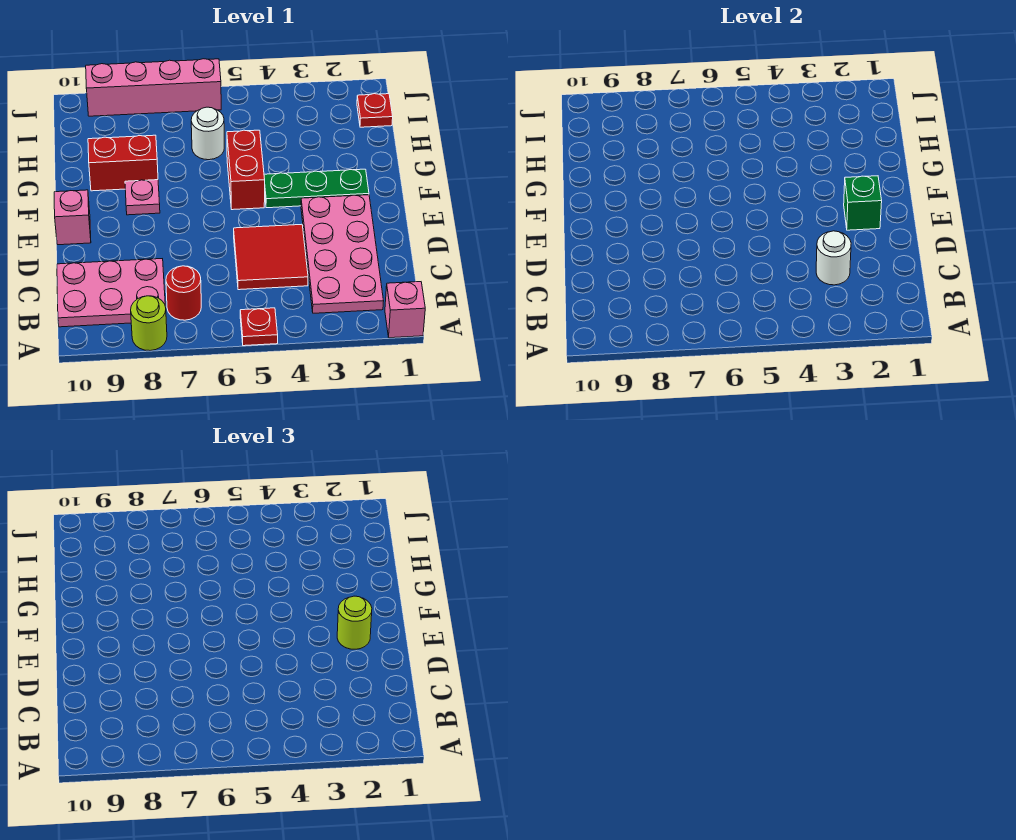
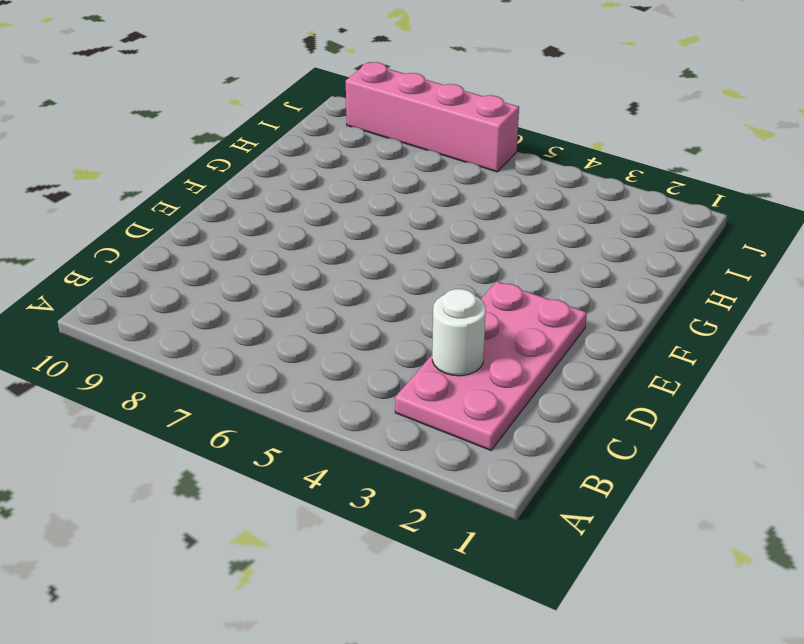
none -> pink brick A1 level 1
none -> red plate A5 level 1
none -> lime round brick A8 level 1

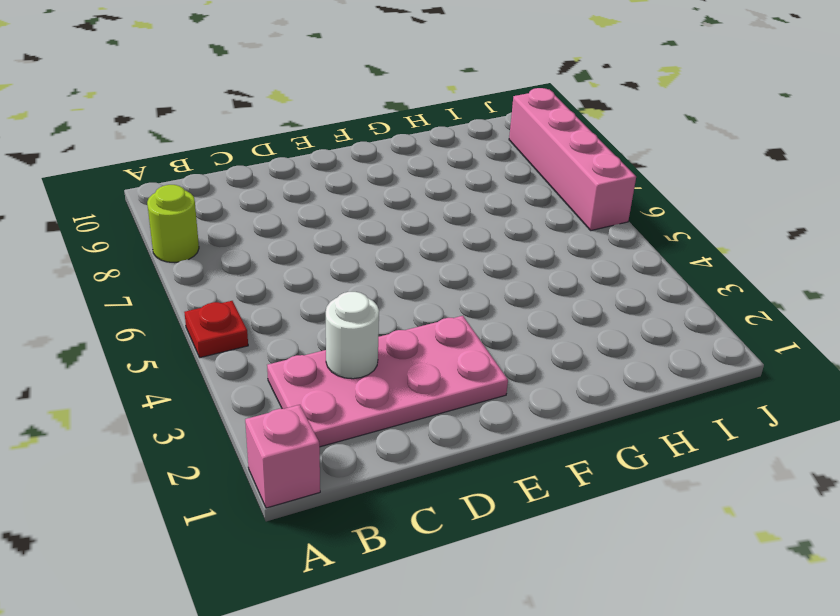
none -> red round brick B7 level 1
none -> pink plate B8:C10 level 1
none -> red tile C4:D5 level 1

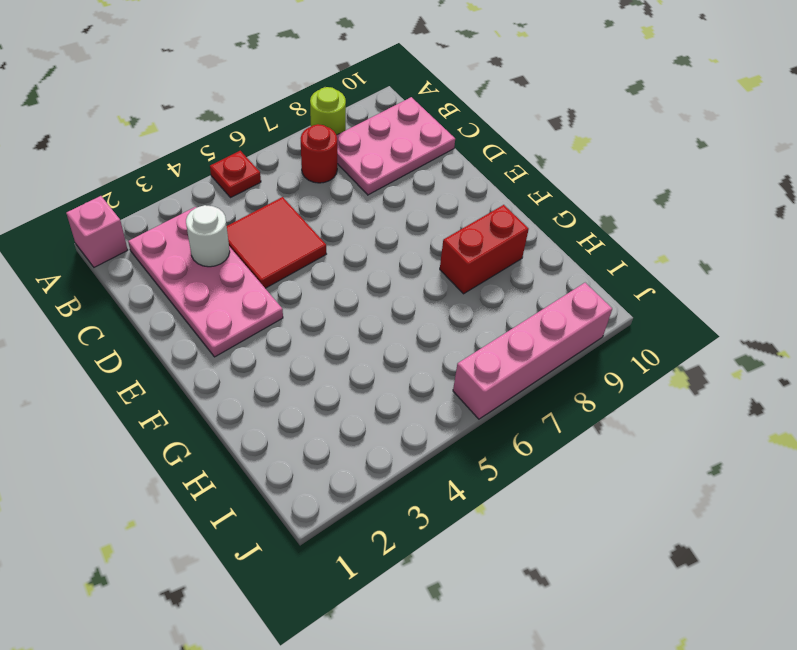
none -> pink brick E10 level 1
none -> green plate F2:F4 level 1
none -> red brick F5:G5 level 1

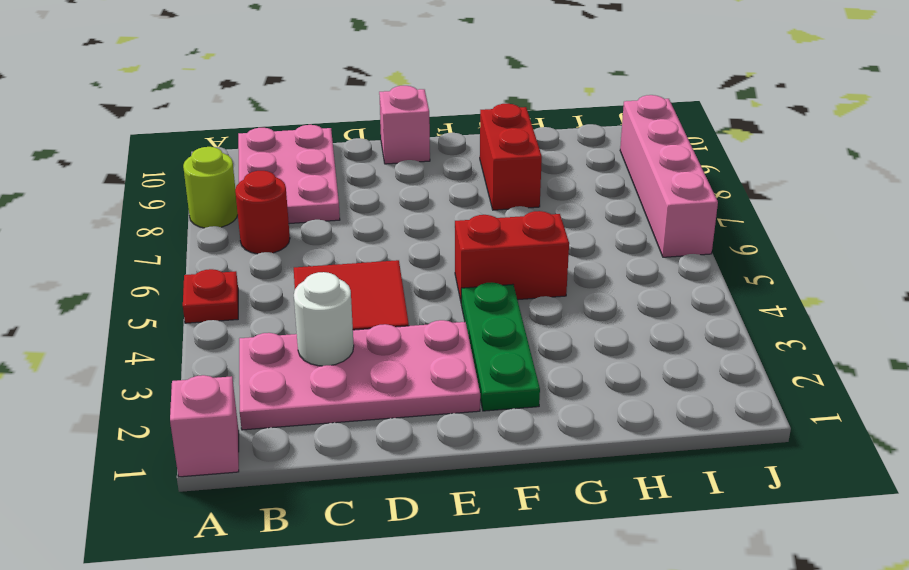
none -> pink plate F8 level 1
none -> white round brick H6 level 1
none -> red plate I1 level 1

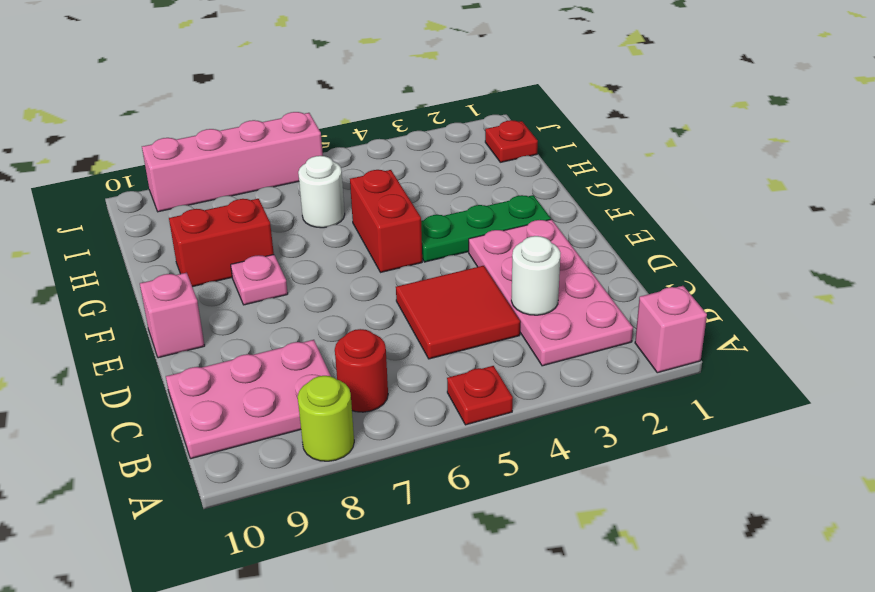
none -> green brick E2 level 2
none -> lime round brick E2 level 3

